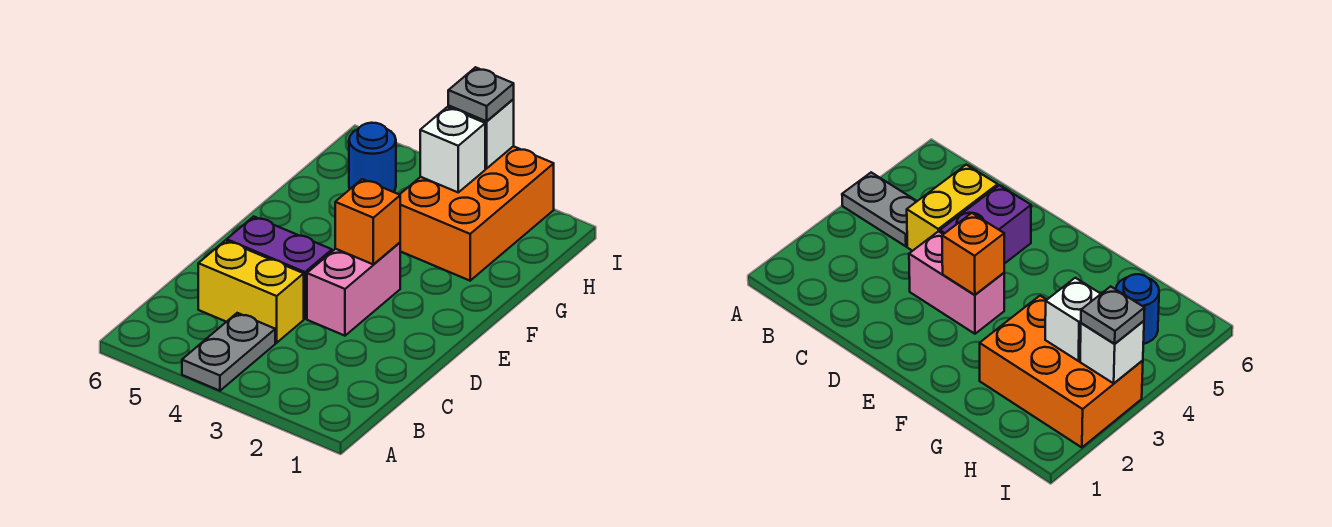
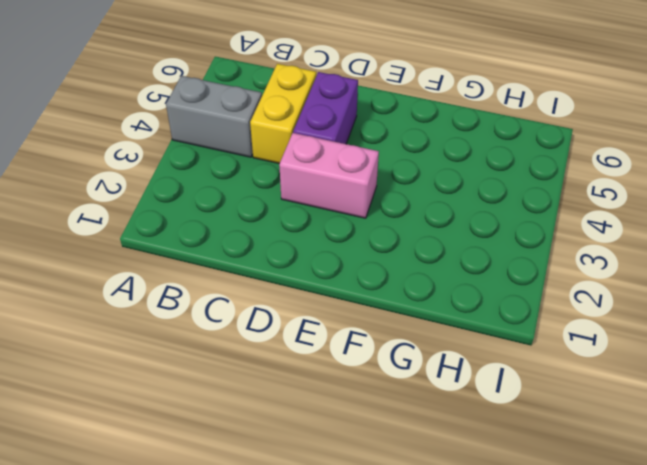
grey brick A4:B4 level 1 -> grey plate A4:B4 level 1
none -> orange brick G2:I3 level 1
none -> blue round brick H5 level 1

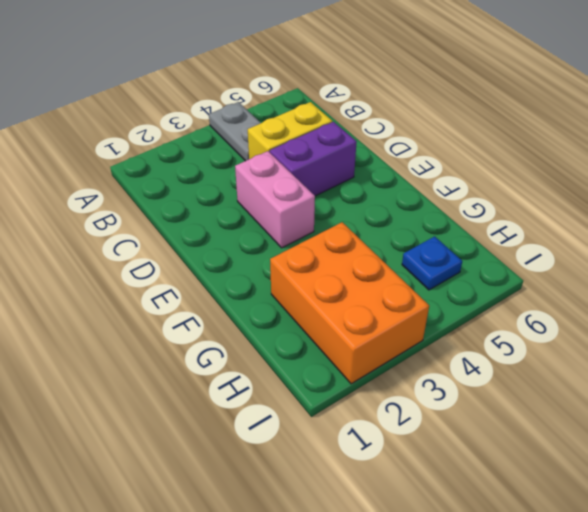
blue plate H5 level 1 -> blue round brick H5 level 1
none -> orange brick E3 level 2
none -> white brick H3 level 2

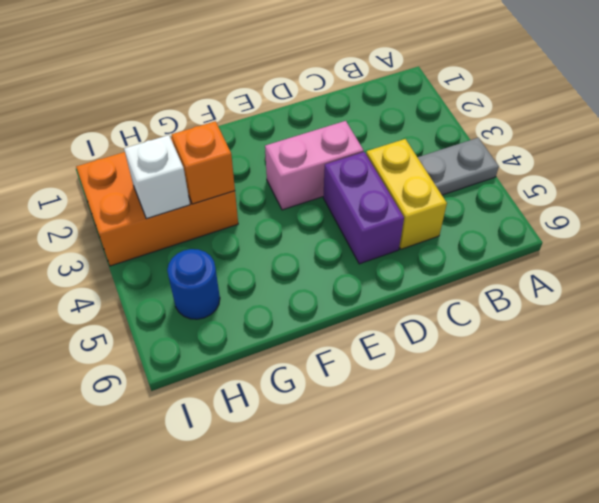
orange brick G3 level 2 -> orange brick E3 level 2
none -> white brick I3 level 2
none -> grey plate I3 level 3

